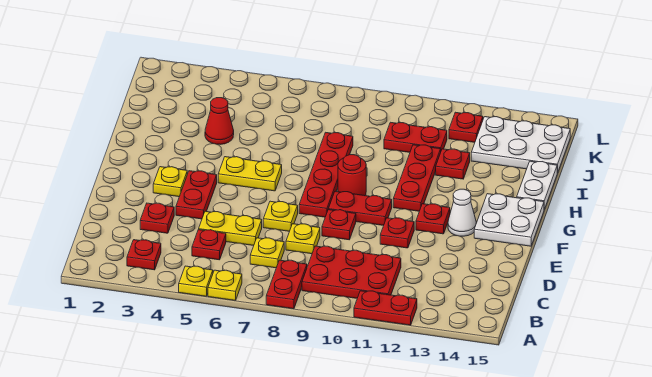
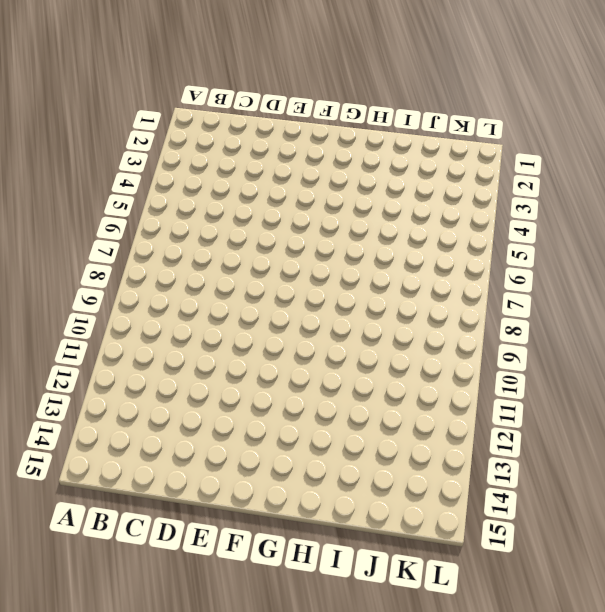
none -> yellow plate A5 level 1
none -> yellow plate A6 level 1
none -> red plate A8:B8 level 1
none -> red plate A11:A12 level 1

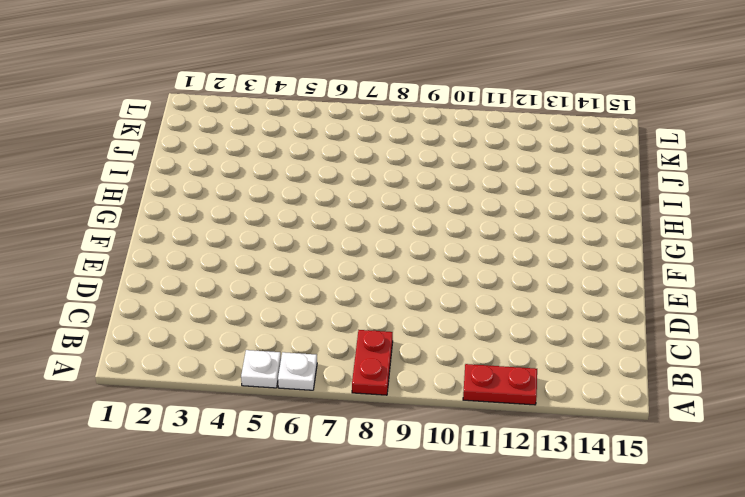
white plate A5 level 1 -> yellow plate A5 level 1
white plate A6 level 1 -> yellow plate A6 level 1
none -> red plate B3 level 1
none -> red plate B9:C11 level 1
none -> red plate C5 level 1
none -> yellow plate C7 level 1

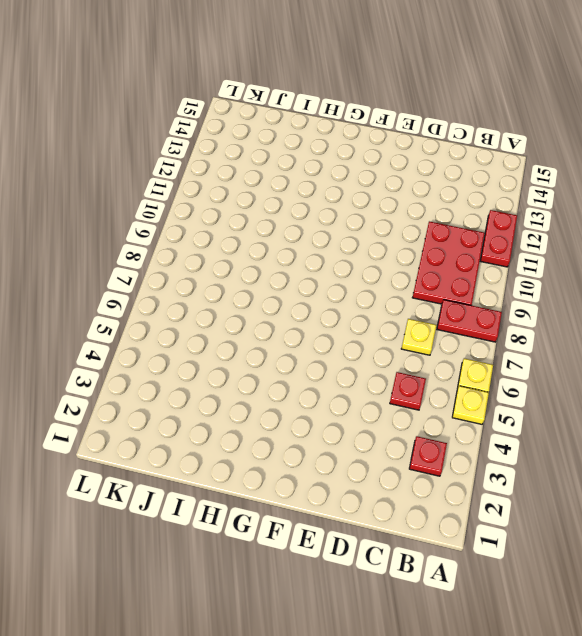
none -> red plate D3 level 1
none -> yellow plate D5:D6 level 1
none -> yellow plate D8 level 1
none -> red plate E4:F4 level 1

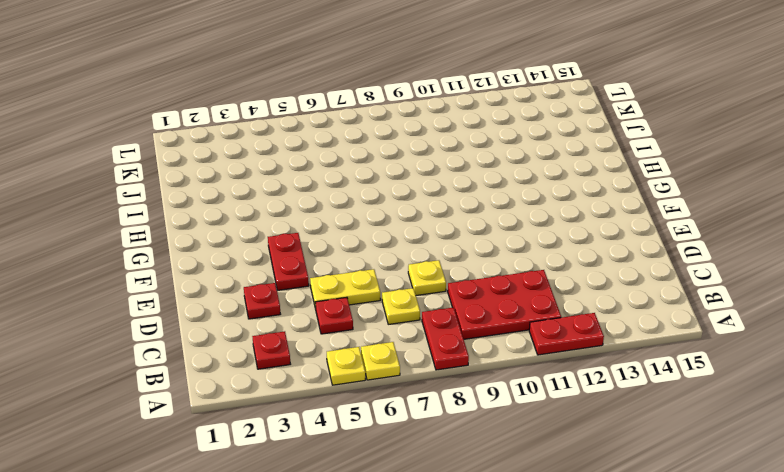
none -> yellow plate E7 level 1
none -> red plate E9 level 1
none -> red plate E11 level 1
none -> yellow plate F3 level 1

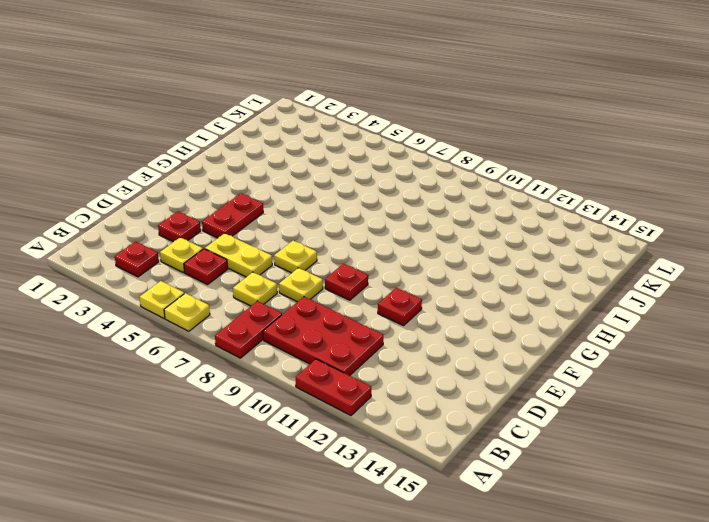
yellow plate C4 level 1 -> yellow plate F3 level 1
none -> red plate F8:I8 level 1
none -> red plate F9:F10 level 1
none -> red plate F12 level 1
none -> white cone F13 level 1

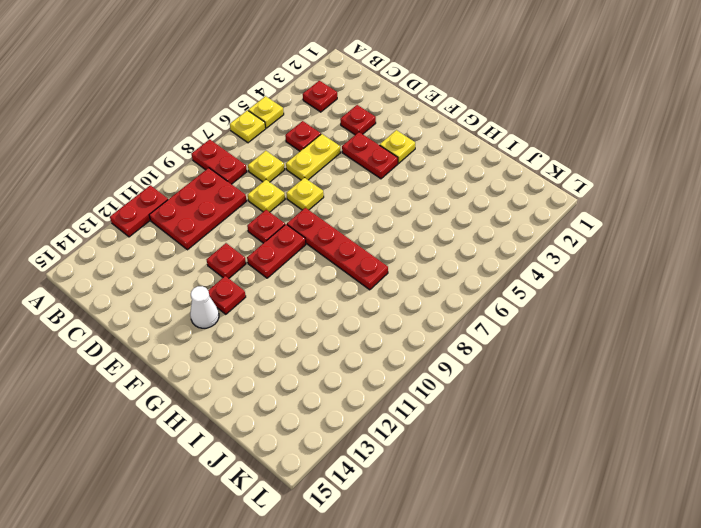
none -> white plate F14:G15 level 1
none -> yellow plate G5:G6 level 1
none -> red round brick G9 level 1
none -> red plate G11:I11 level 1

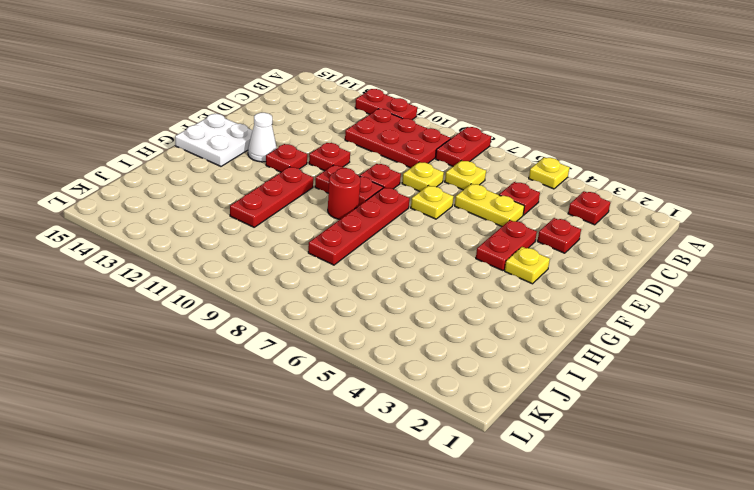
none -> yellow plate A6 level 1
none -> yellow plate G5:G6 level 1
none -> white plate H15:I15 level 1
none -> red cone I4 level 1

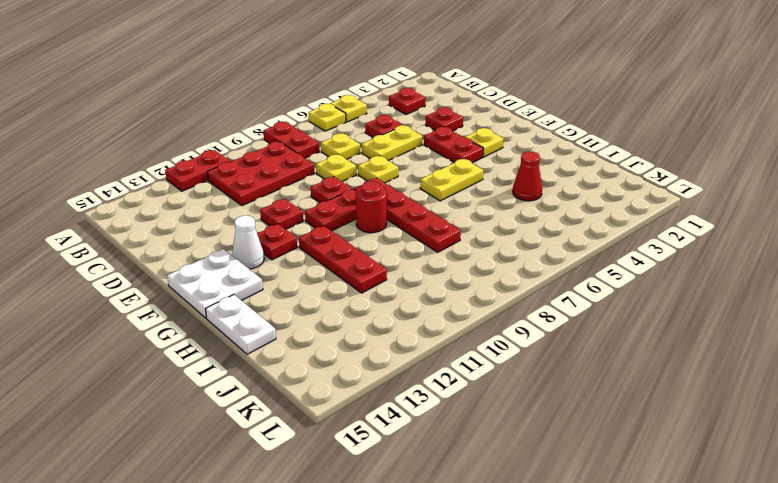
none -> red plate I12 level 1
none -> red plate J10:J11 level 1
none -> white plate J13:K15 level 1
none -> red plate K12 level 1

